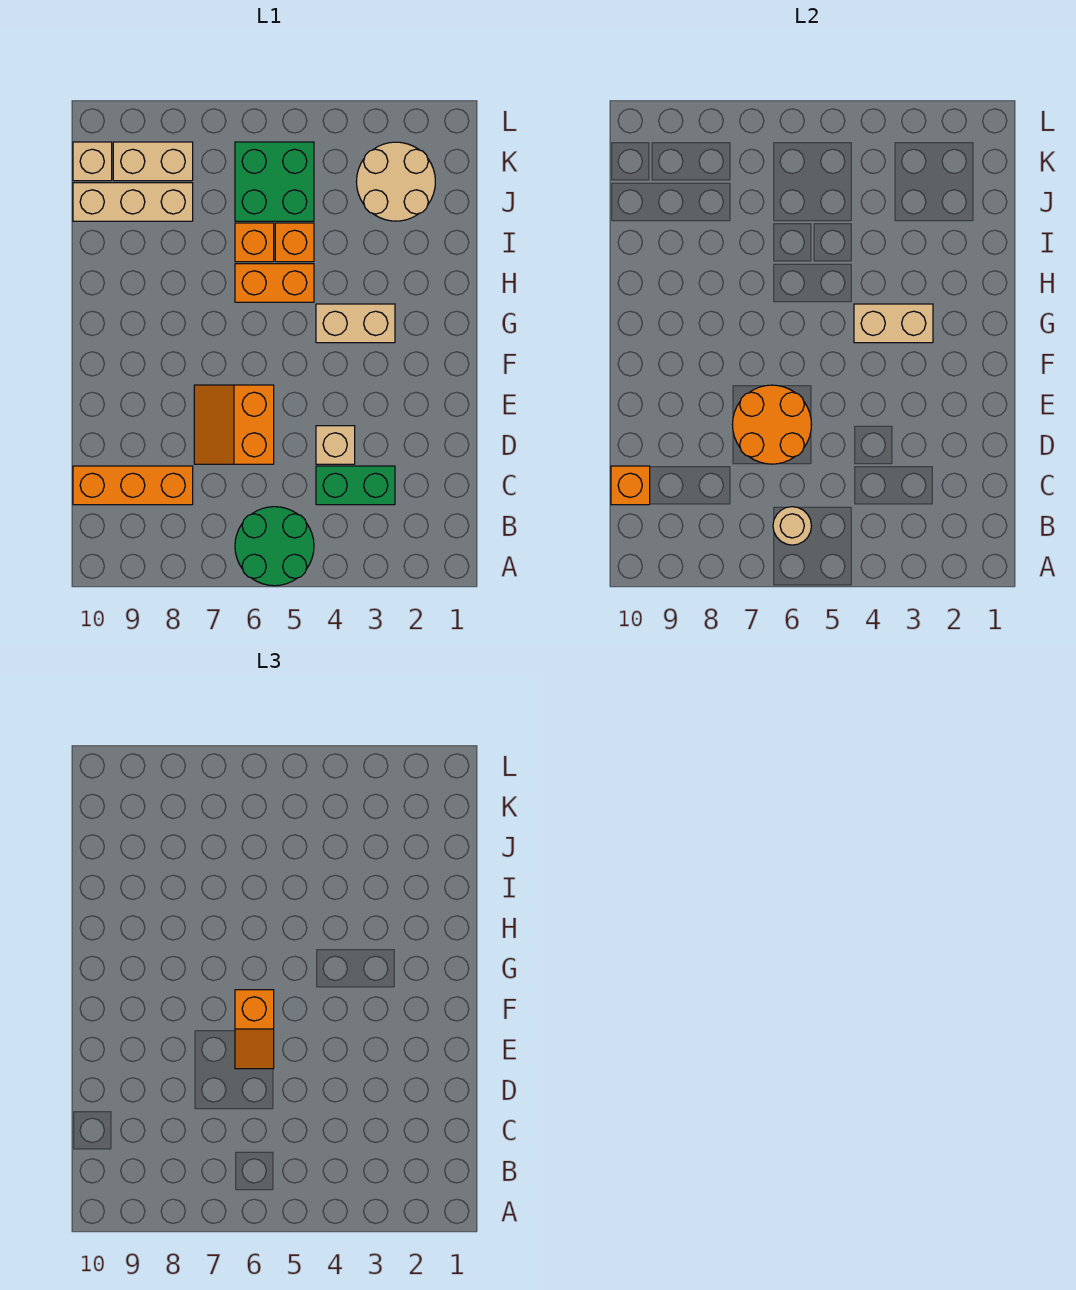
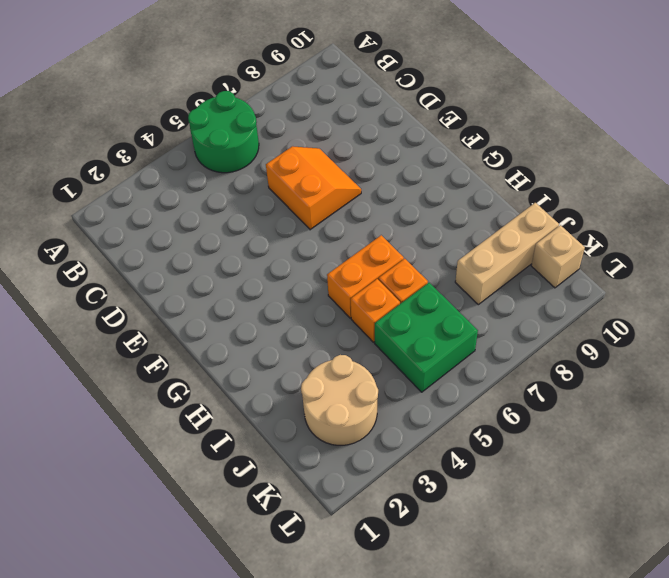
none -> green brick C3:C4 level 1
none -> orange brick C8:C10 level 1
none -> tan brick D4 level 1

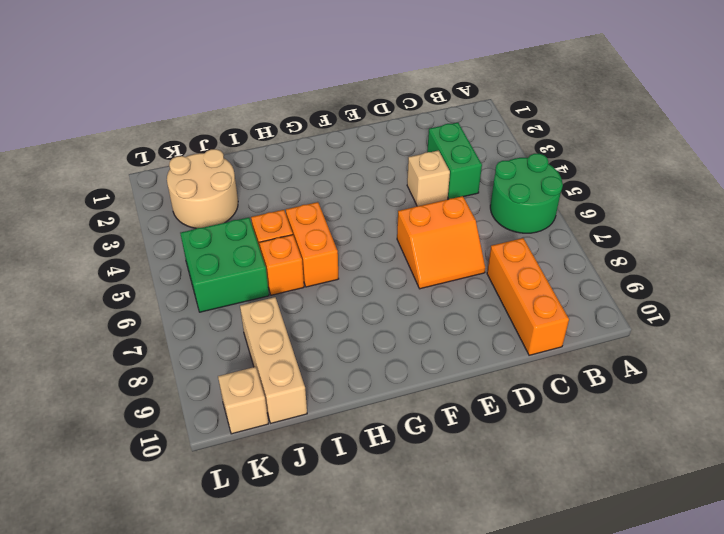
none -> tan brick G3:G4 level 1
none -> tan brick K8:K9 level 1
none -> tan round brick B6 level 2

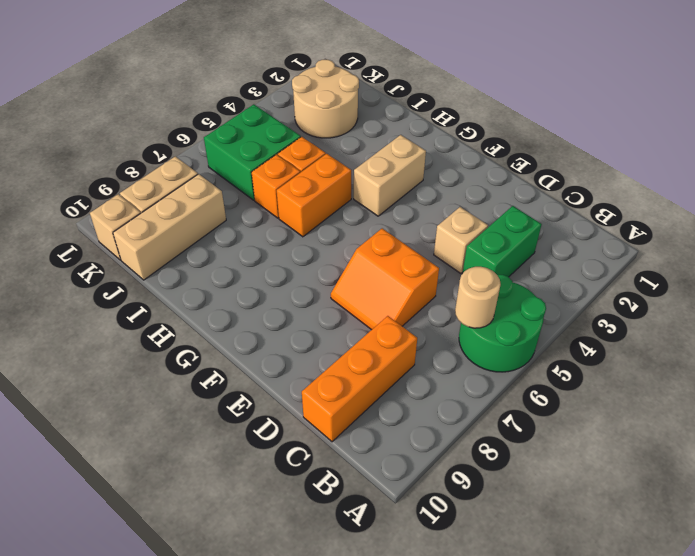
none -> orange brick C10 level 2
none -> orange round brick D6:E7 level 2
none -> tan brick G3:G4 level 2

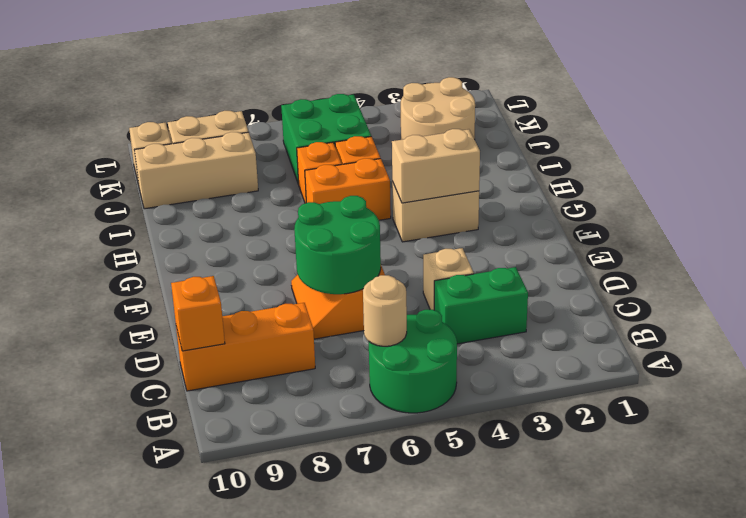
green round brick D6:E7 level 2 -> orange round brick D6:E7 level 2
none -> orange slope E6:F6 level 3 top F

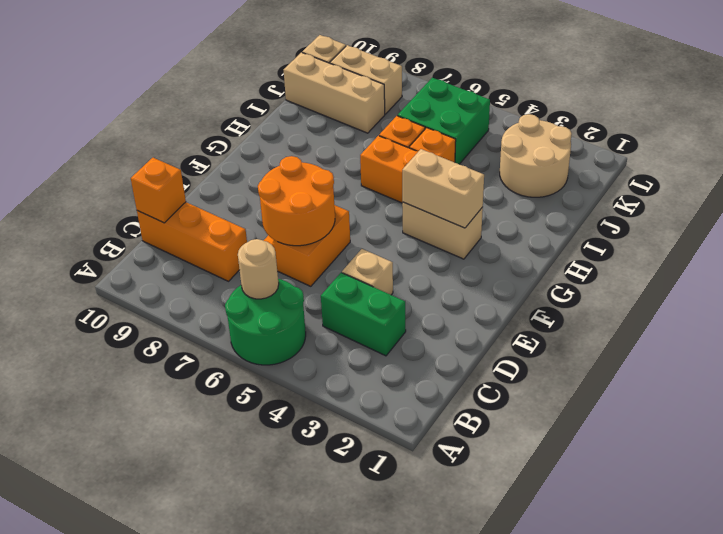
none -> orange slope E6:F6 level 3 top F

